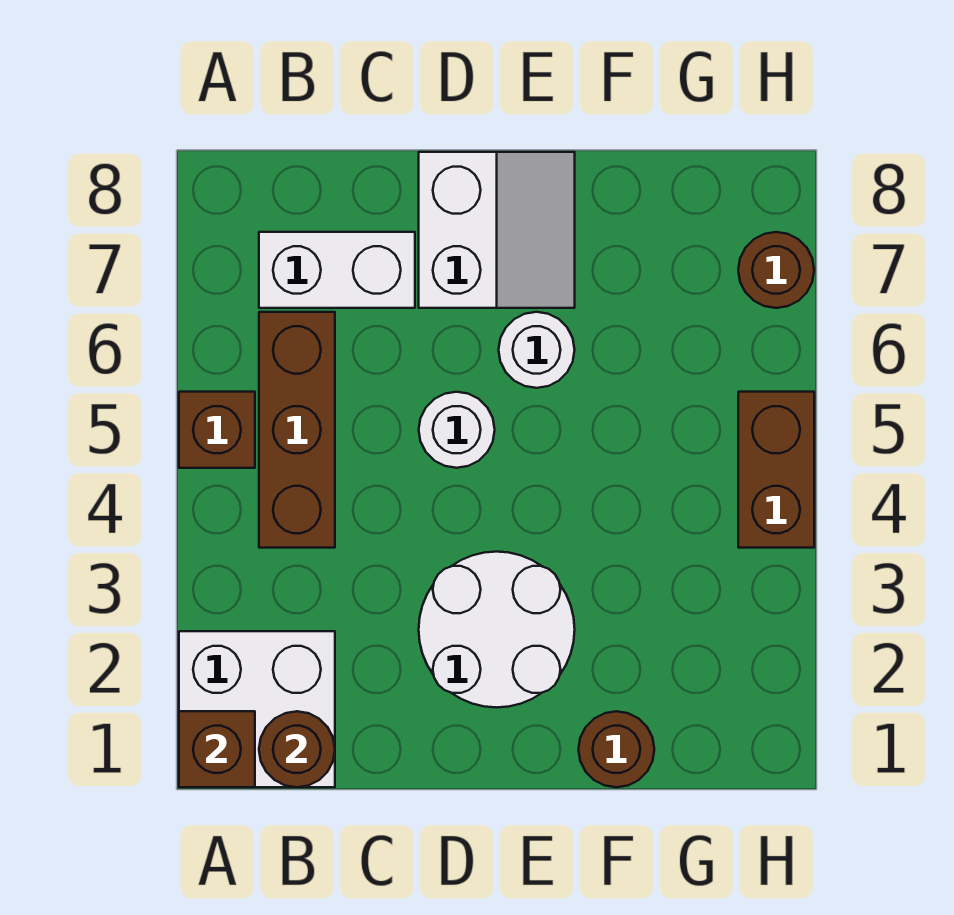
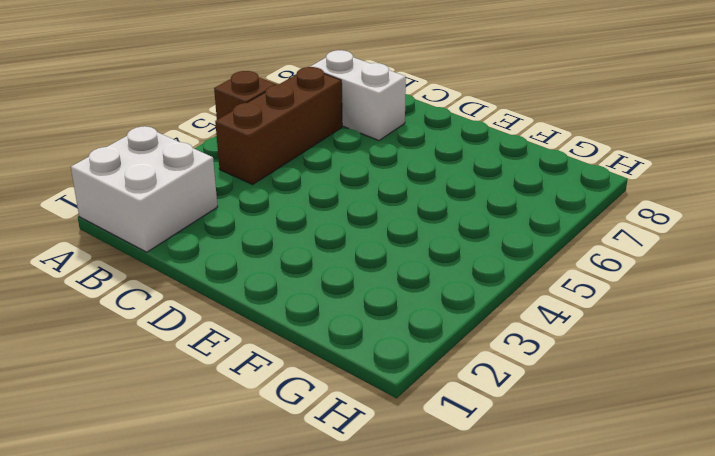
none -> white round brick D2:E3 level 1
none -> white round brick D5 level 1
none -> white slope D7:E8 level 1 top D

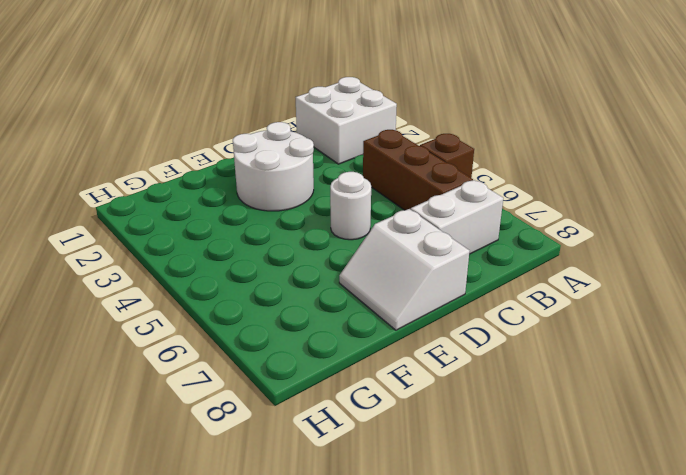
none -> white round brick E6 level 1
none -> brown round brick F1 level 1
none -> brown brick H4:H5 level 1

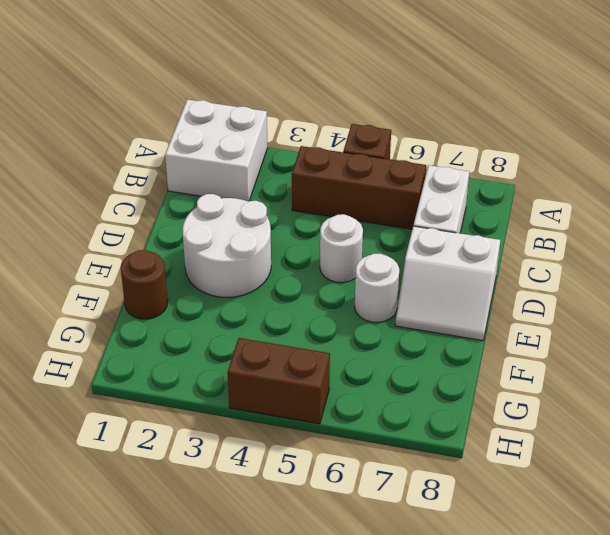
none -> brown round brick H7 level 1
none -> brown brick A1 level 2
none -> brown round brick B1 level 2

